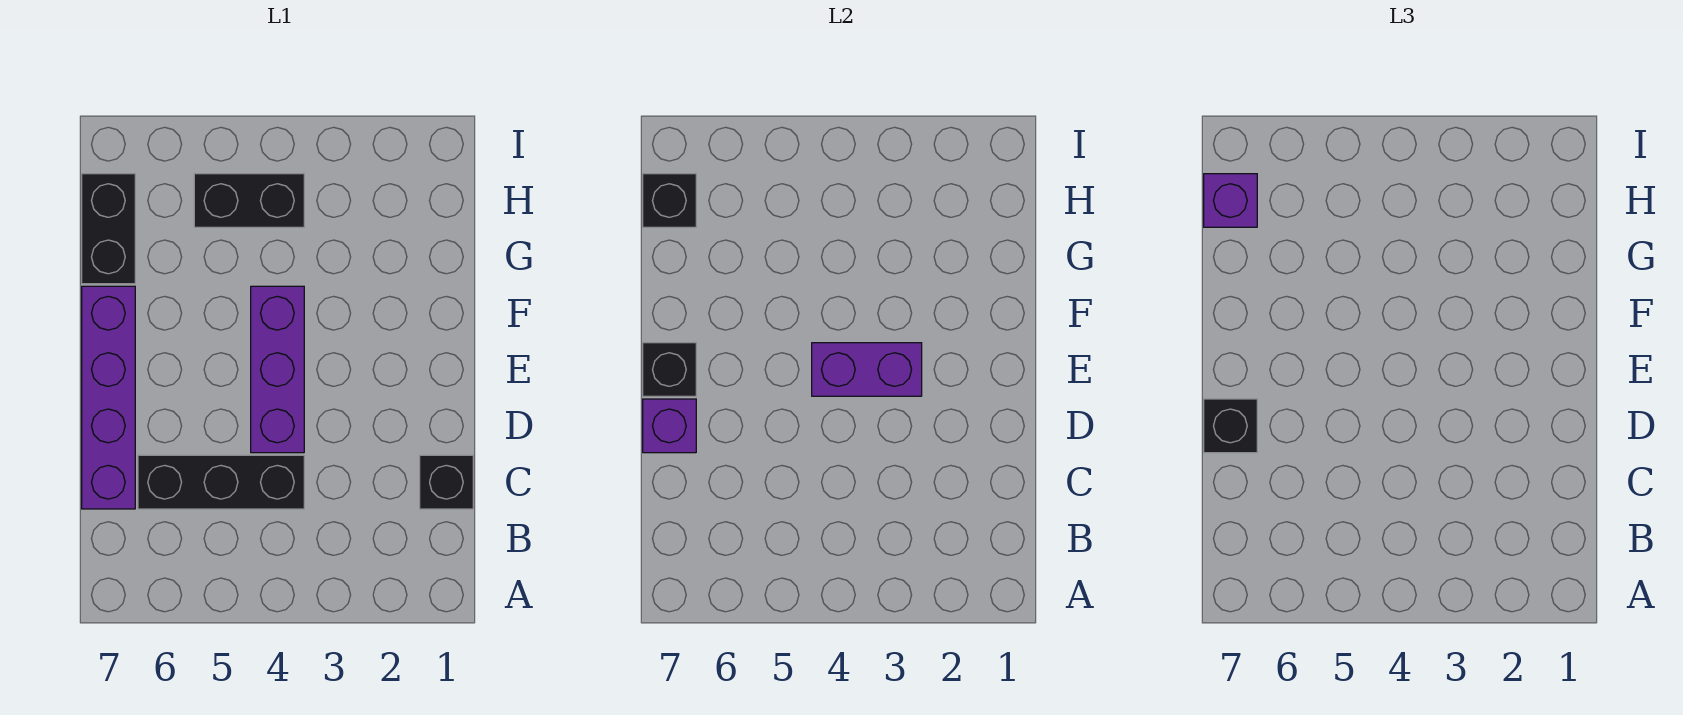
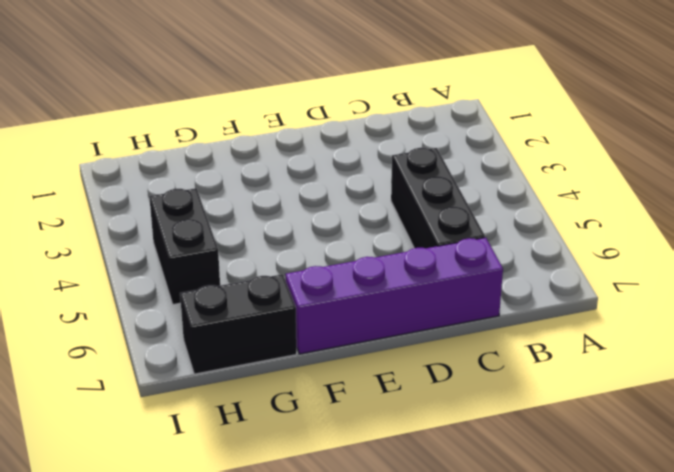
none -> black brick C1 level 1
none -> purple brick D4:F4 level 1
none -> purple brick D7 level 2

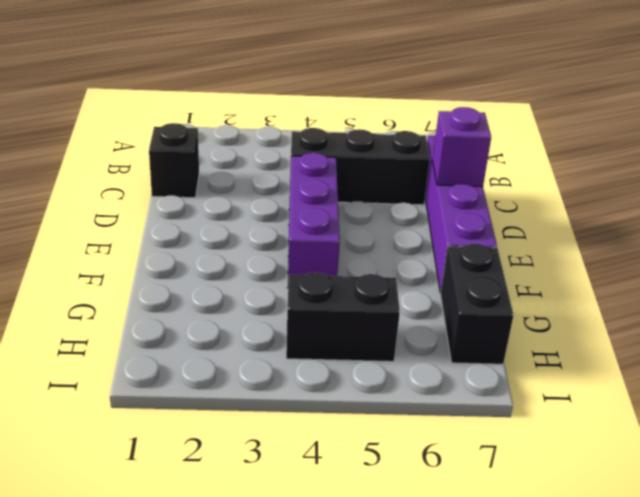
none -> purple brick E3:E4 level 2
none -> black brick E7 level 2
none -> black brick H7 level 2

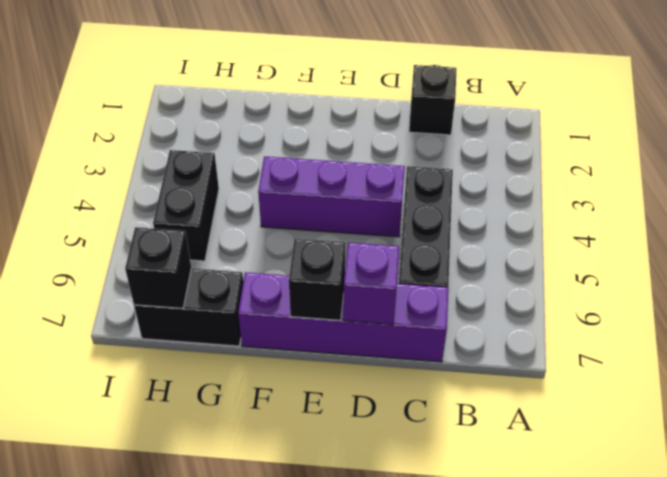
none -> purple brick E3:E4 level 2
none -> black brick D7 level 3
none -> purple brick H7 level 3

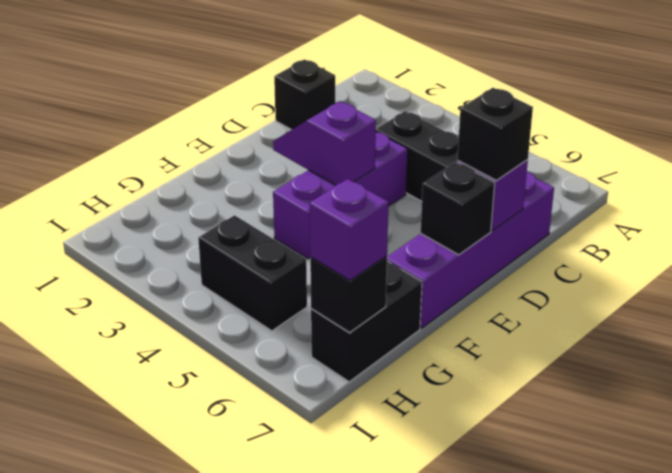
purple slope E3:E4 level 2 top 4 -> purple brick E3:E4 level 2

